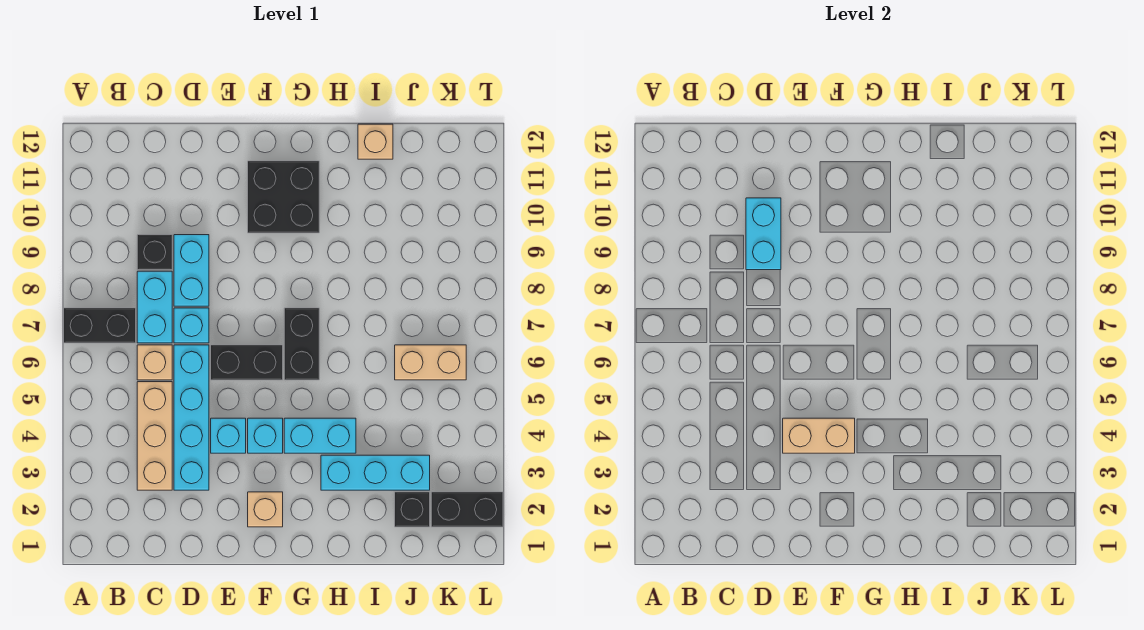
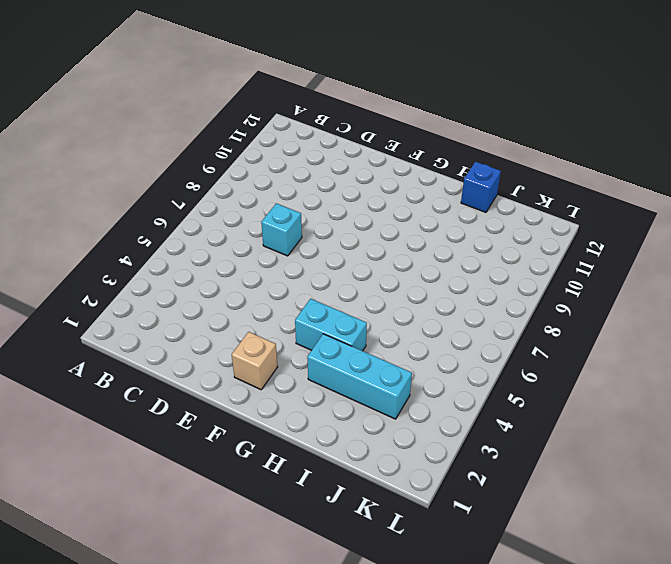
blue brick I12 level 1 -> tan brick I12 level 1
none -> black brick A7:B7 level 1
none -> tan brick C3:C5 level 1
none -> tan brick C6 level 1

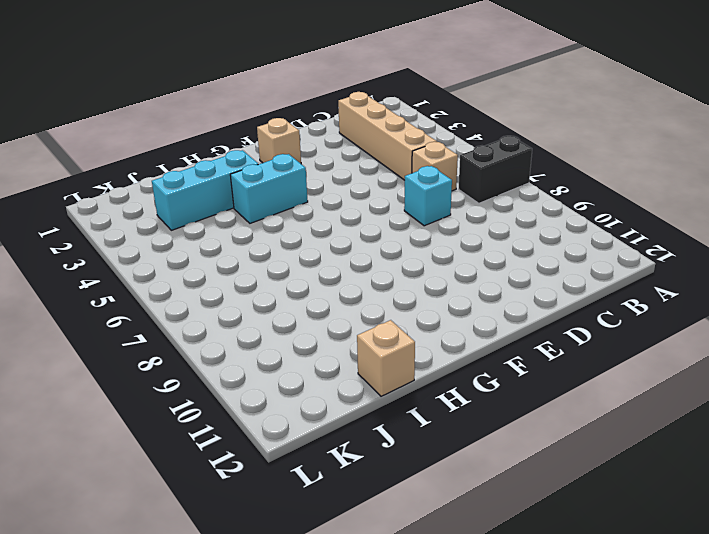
tan brick C2:C5 level 1 -> tan brick C3:C5 level 1
none -> cyan brick C7:C8 level 1
none -> black brick C9 level 1
none -> cyan brick D3:D6 level 1

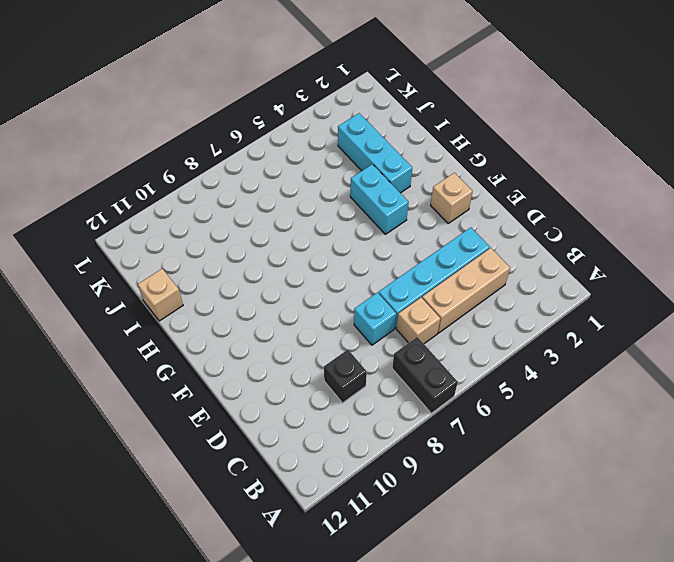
none -> cyan brick C7:C8 level 1
none -> cyan brick D8:D9 level 1
none -> cyan brick E4 level 1

